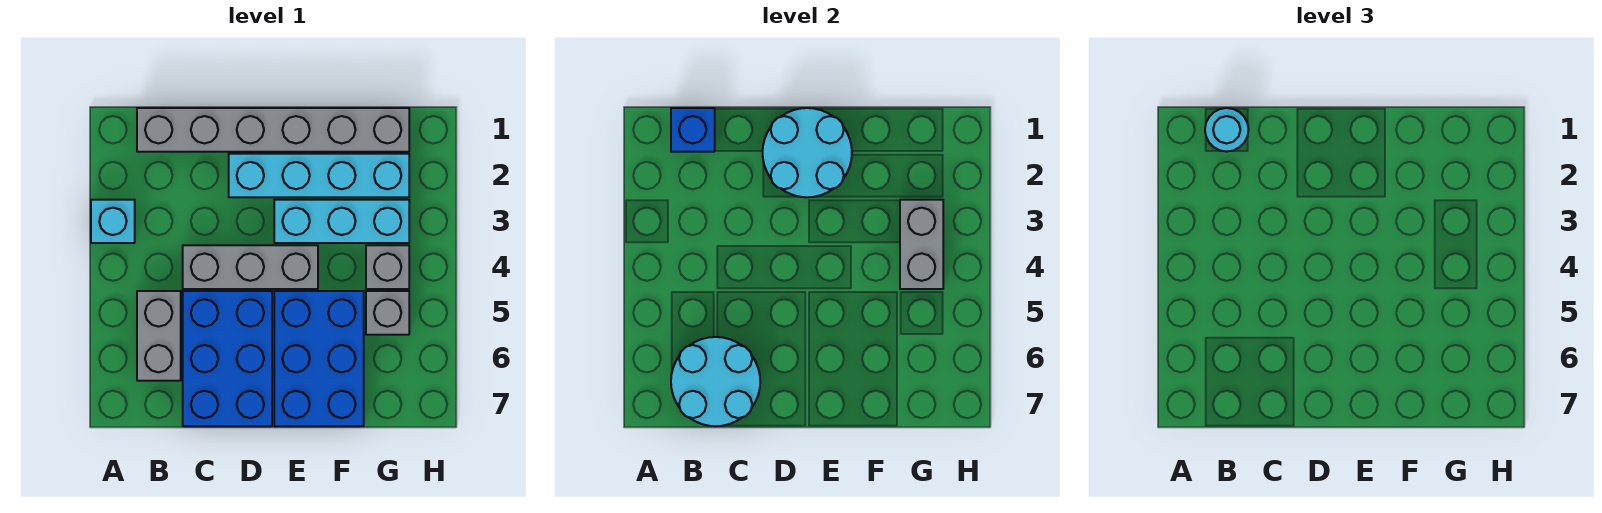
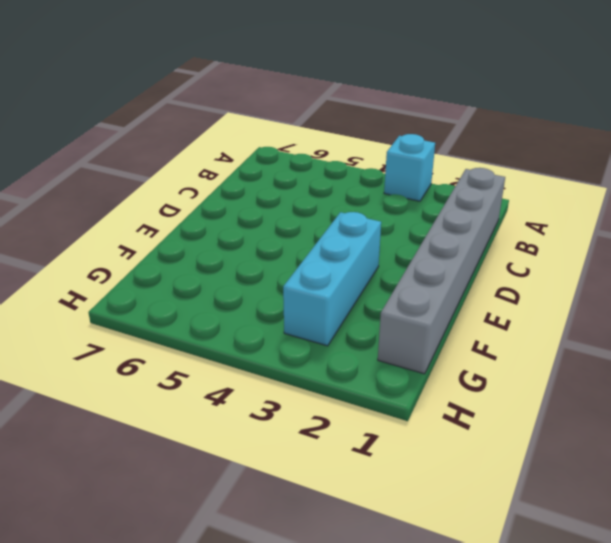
none -> grey brick B5:B6 level 1
none -> grey brick C4:E4 level 1
none -> blue brick C5:D7 level 1

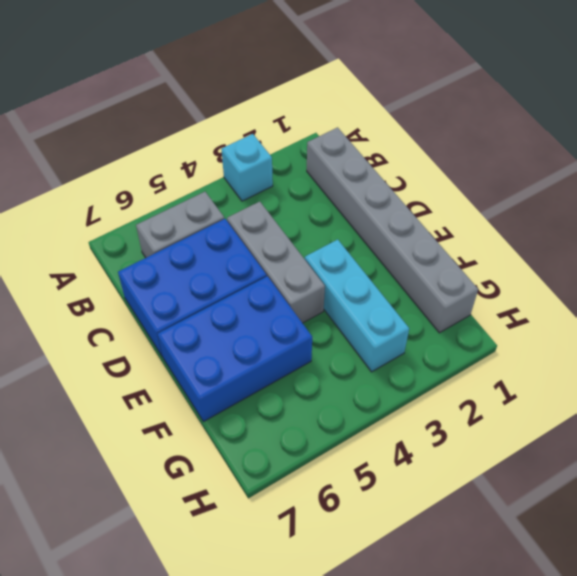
none -> cyan brick D2:G2 level 1
none -> grey brick G4 level 1
none -> grey brick G5 level 1

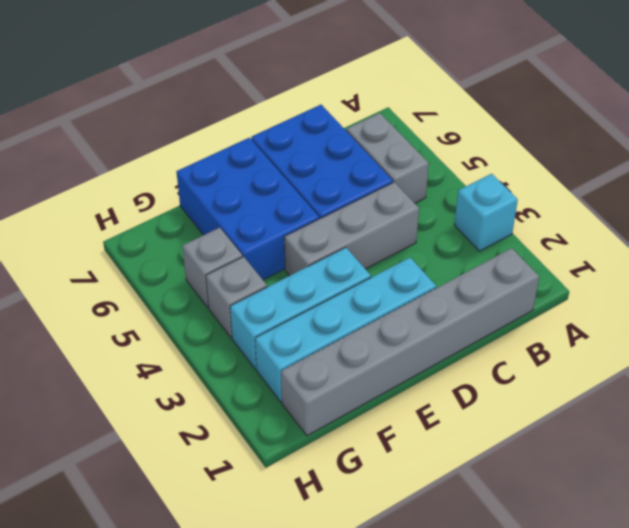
none -> blue brick B1 level 2
none -> cyan round brick B6:C7 level 2
none -> cyan round brick D1:E2 level 2

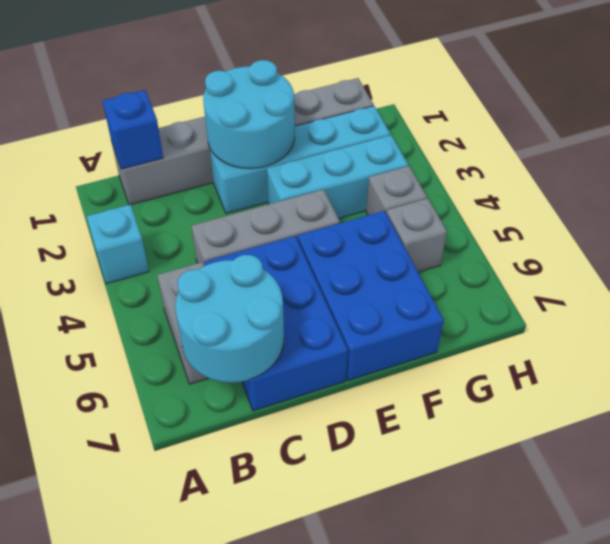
none -> grey brick G3:G4 level 2
none -> cyan round brick B1 level 3

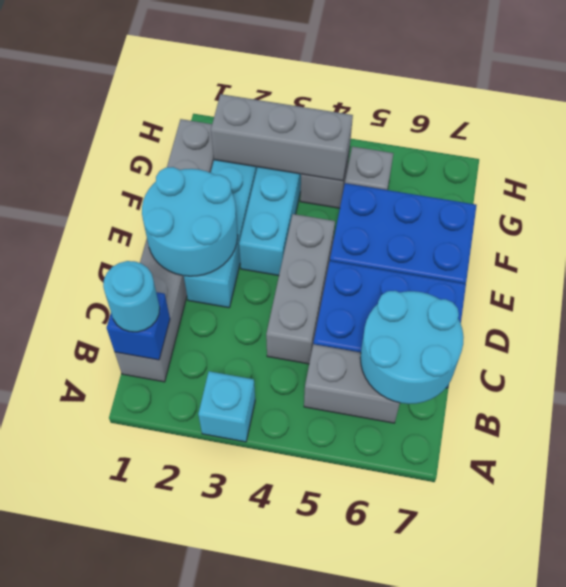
grey brick G2:G4 level 2 -> grey brick G3:G4 level 2

